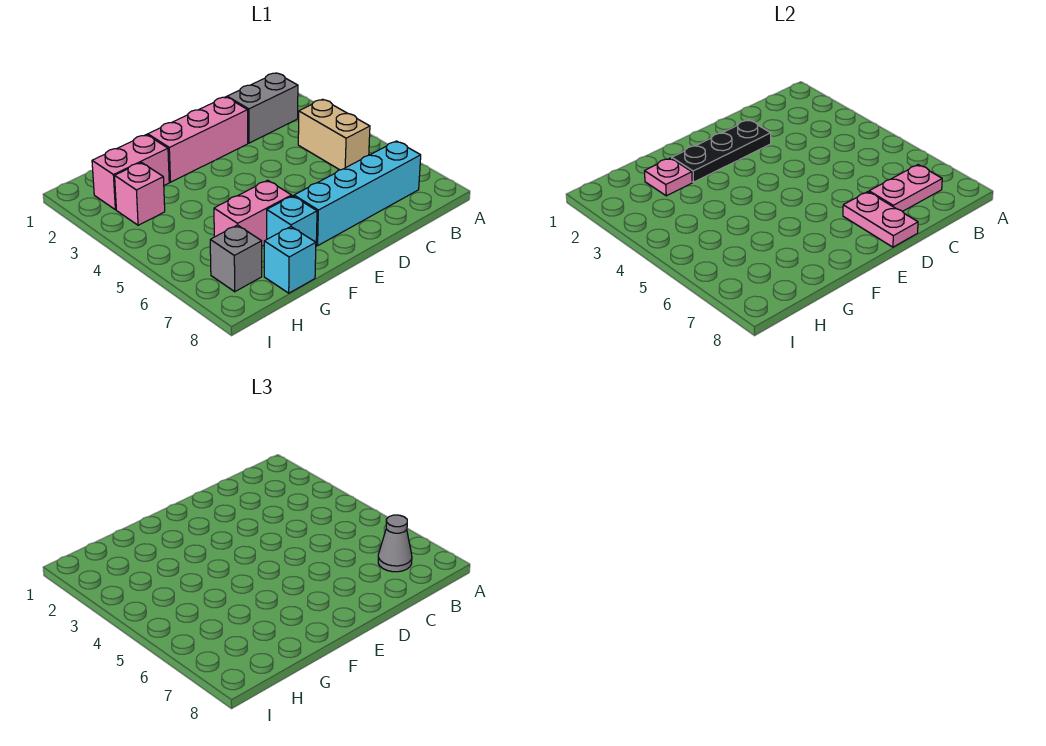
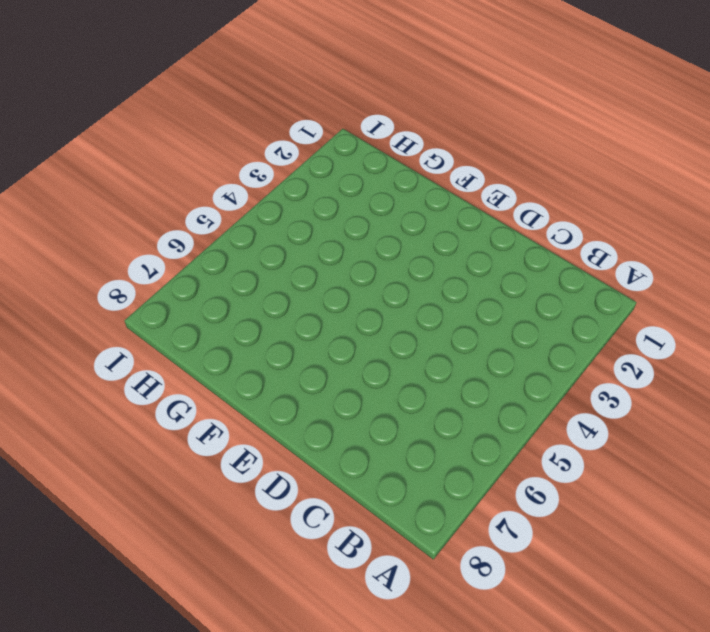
none -> grey brick B2:C2 level 1
none -> tan brick B4:B5 level 1
none -> cyan brick B7:E7 level 1

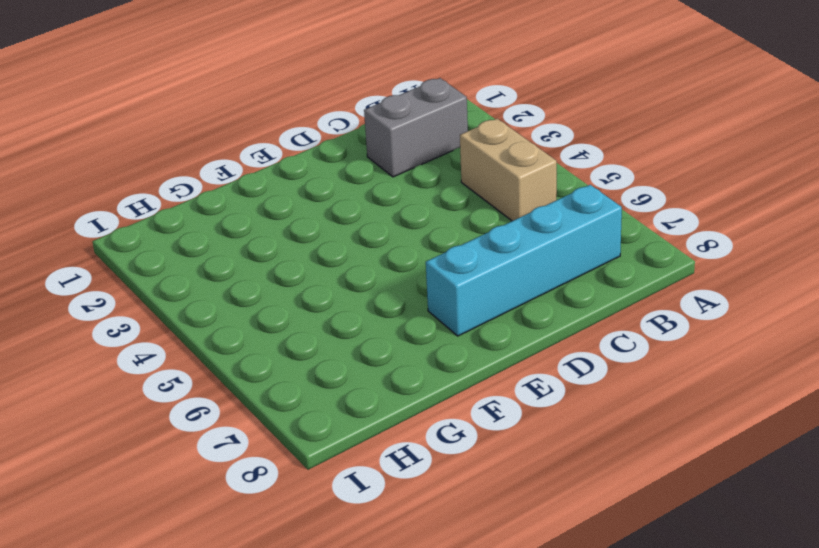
none -> pink brick D2:F2 level 1
none -> pink brick F6:G6 level 1
none -> cyan brick F7 level 1

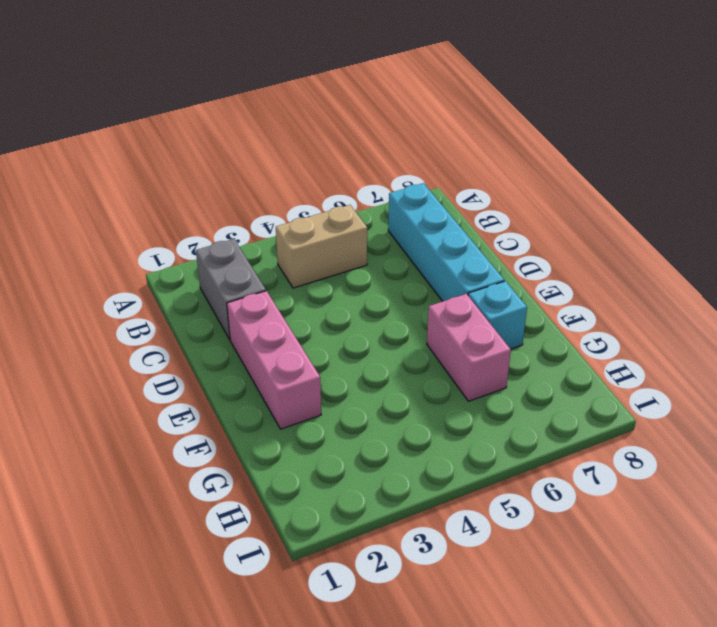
none -> pink brick G2:H2 level 1
none -> cyan brick G8 level 1
none -> pink brick H3 level 1

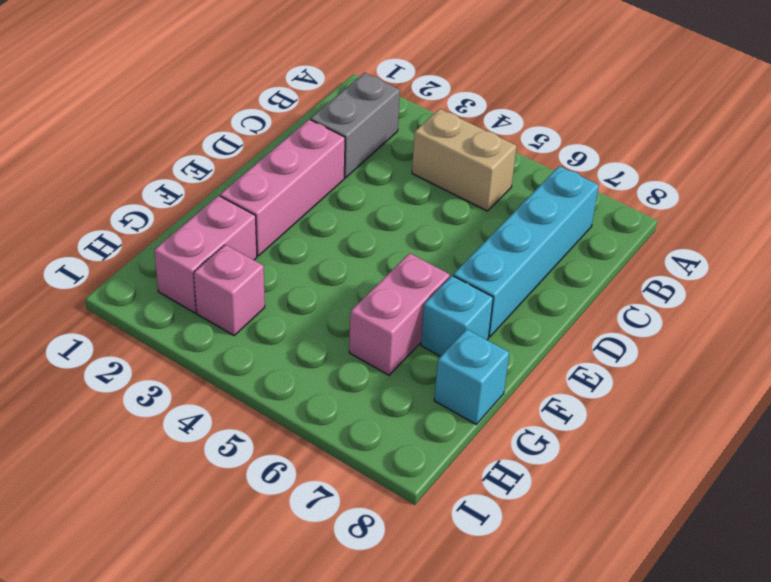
none -> grey brick H7 level 1
none -> pink plate B7:C7 level 2
none -> black plate D2:F2 level 2

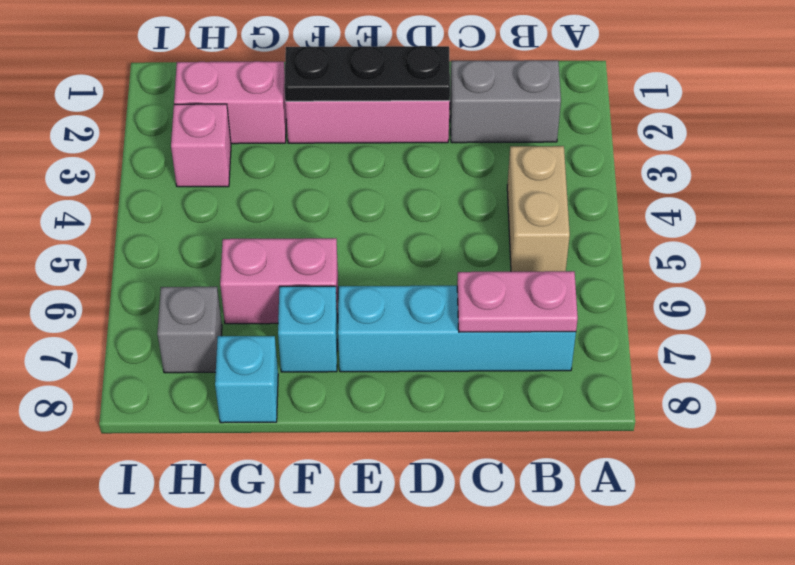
none -> pink plate D7:D8 level 2
none -> pink plate G2 level 2
none -> grey cone B7 level 3

